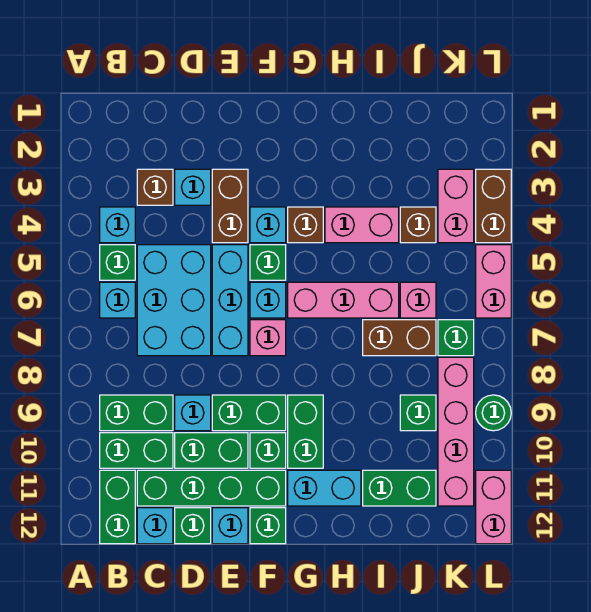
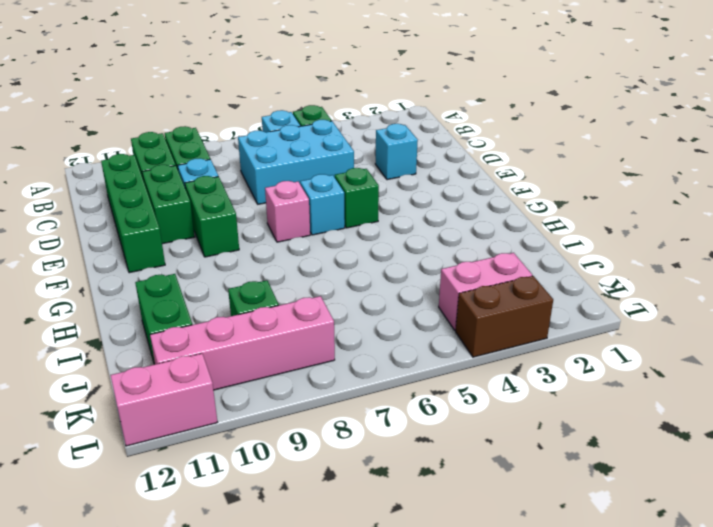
none -> cyan brick B4 level 1
none -> green brick B11:B12 level 1
none -> brown brick C3 level 1
none -> cyan brick C12 level 1

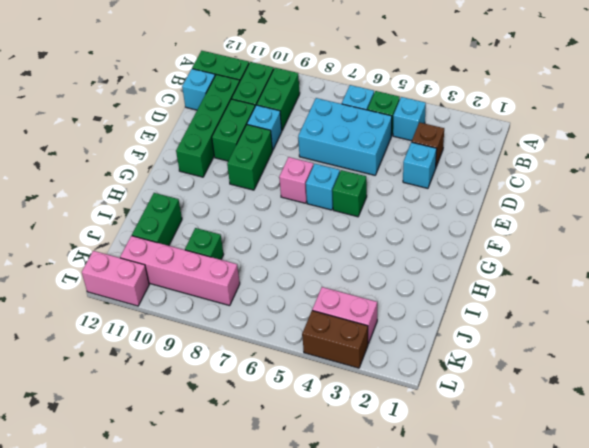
none -> green brick D12 level 1
none -> brown brick E3:E4 level 1
none -> cyan brick E5:E7 level 1
none -> cyan brick E12 level 1

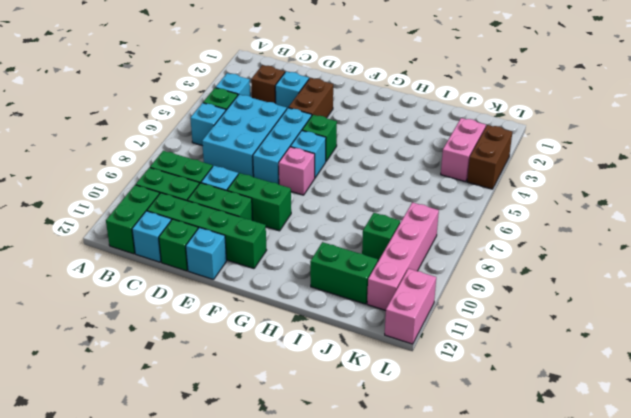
none -> cyan brick F4 level 1
none -> green brick F10 level 1
none -> green brick F12 level 1
none -> brown brick G4 level 1

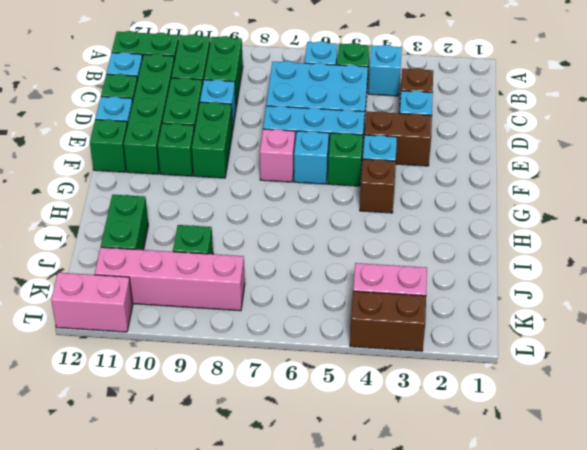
none -> pink brick G6:I6 level 1
none -> green brick G9:G10 level 1
none -> cyan brick G11:H11 level 1
none -> pink brick H4:I4 level 1

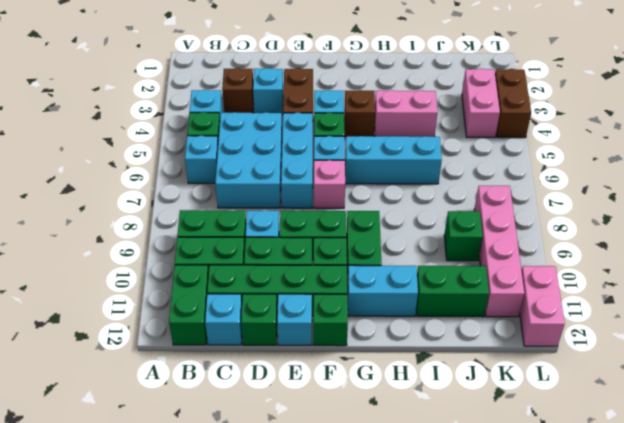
cyan brick G6:I6 level 1 -> pink brick G6:I6 level 1
none -> brown brick I7:J7 level 1
none -> brown brick J4 level 1
none -> pink brick J6 level 1
none -> green brick K7 level 1

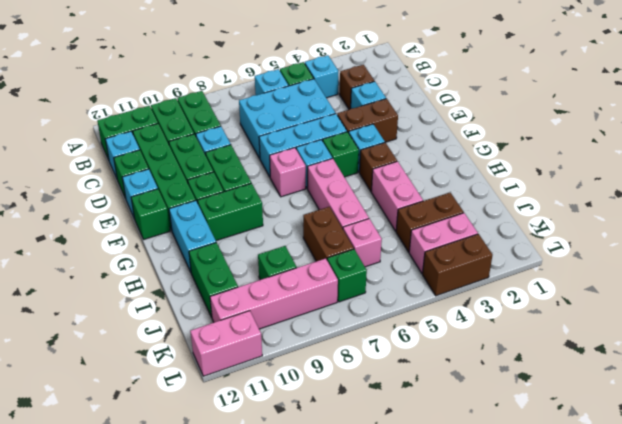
brown brick J3:J4 level 1 -> brown brick J4 level 1
none -> pink brick L5:L6 level 1
none -> green round brick L9 level 1

